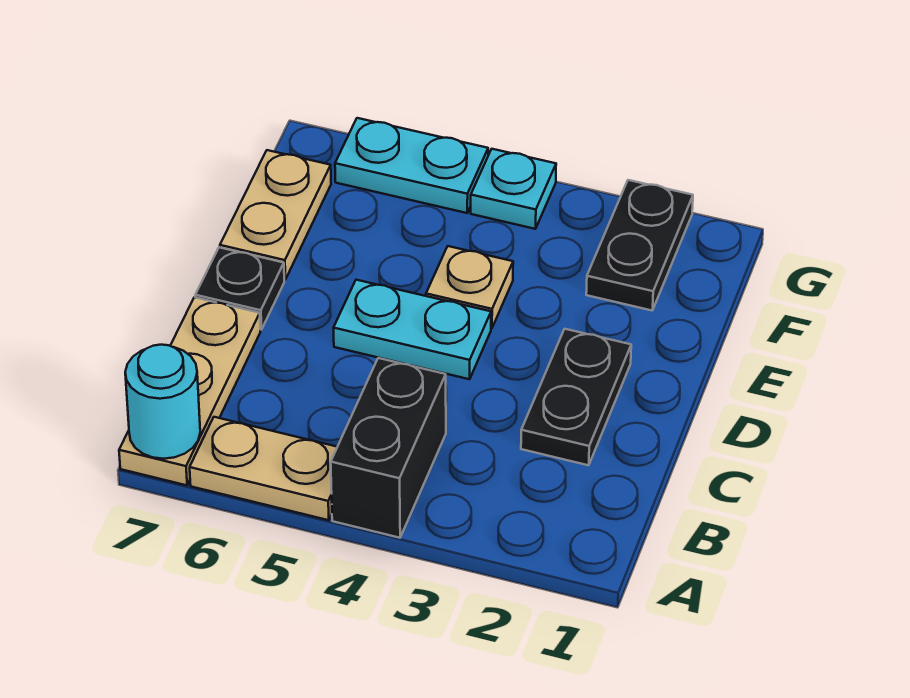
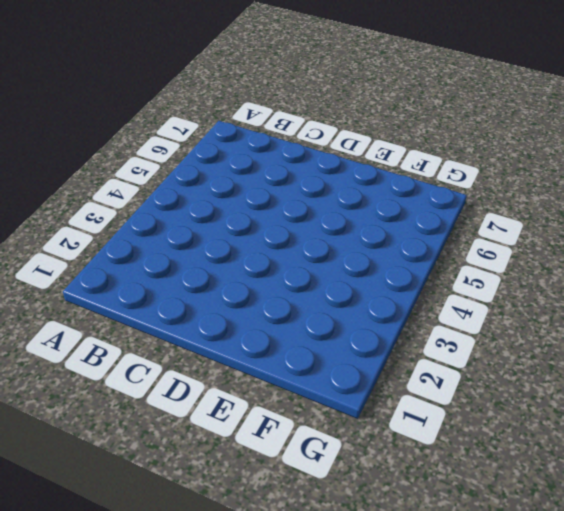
none -> black brick A4:B4 level 1
none -> tan plate A5:A6 level 1
none -> tan plate A7:C7 level 1

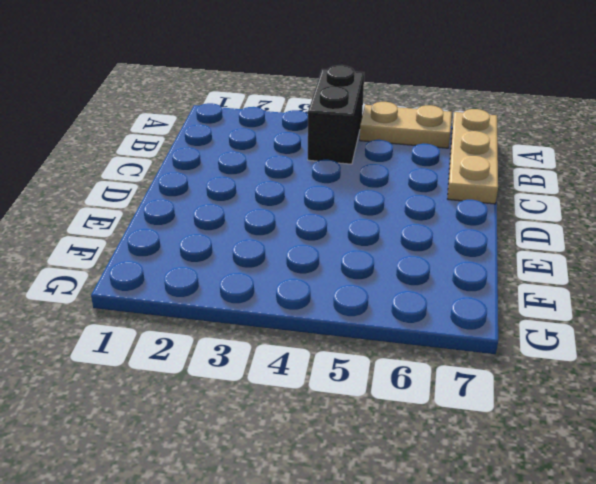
none -> black plate C2:D2 level 1
none -> cyan plate D4:D5 level 1
none -> black plate D7 level 1

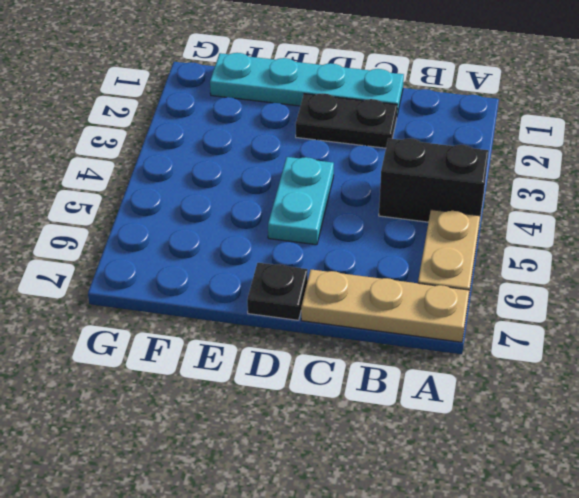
cyan plate C1:F1 level 1 -> none
none -> tan plate E4 level 1
none -> tan plate E7:F7 level 1
none -> black plate F2:G2 level 1

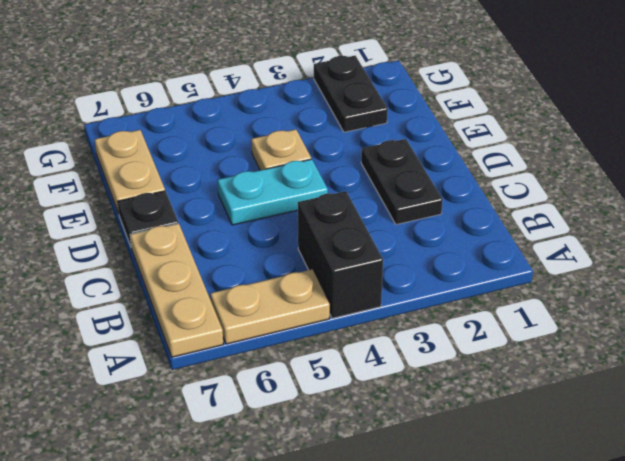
none -> cyan plate G4 level 1
none -> cyan plate G5:G6 level 1
none -> cyan round brick A7 level 2

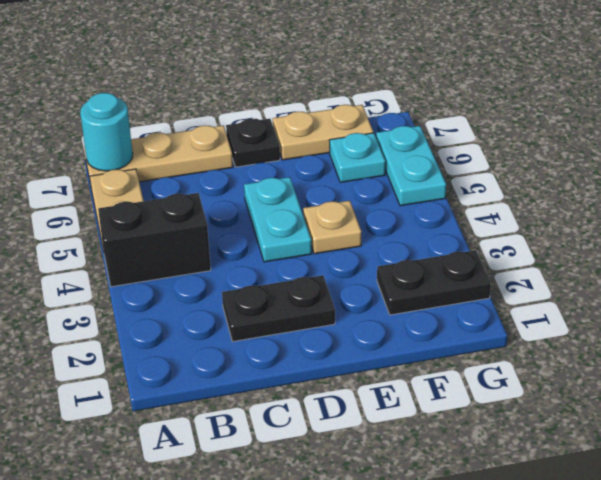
cyan plate F6 level 1 -> cyan plate G4 level 1

